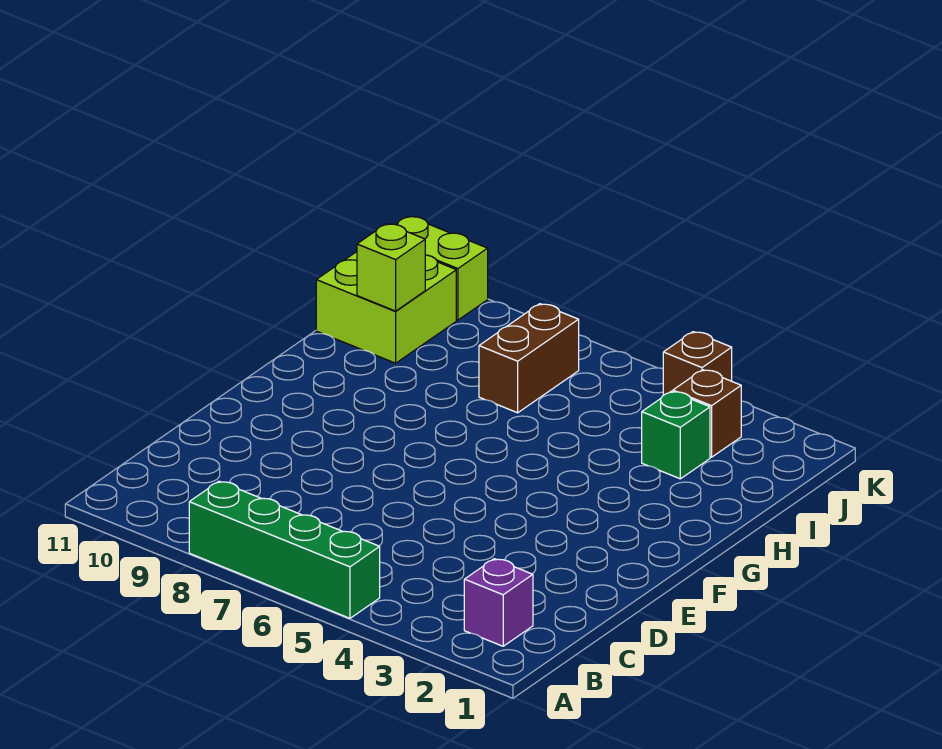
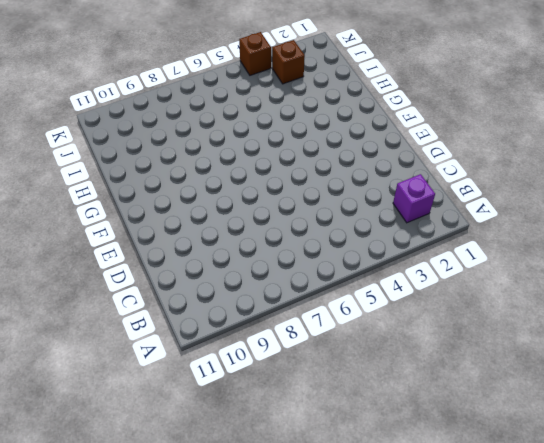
none -> green brick A5:A8 level 1
none -> green brick I3 level 1

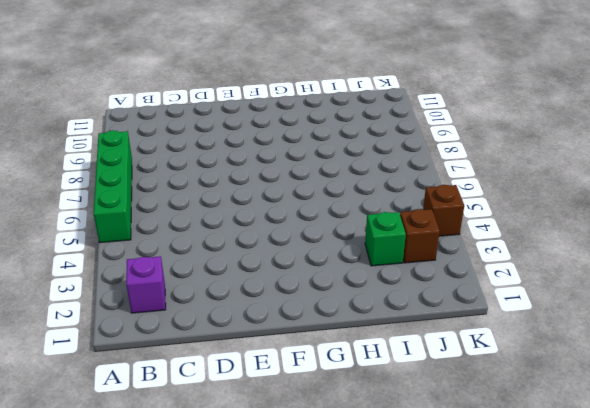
none -> brown brick I7:J7 level 1
none -> lime brick I10:J11 level 1

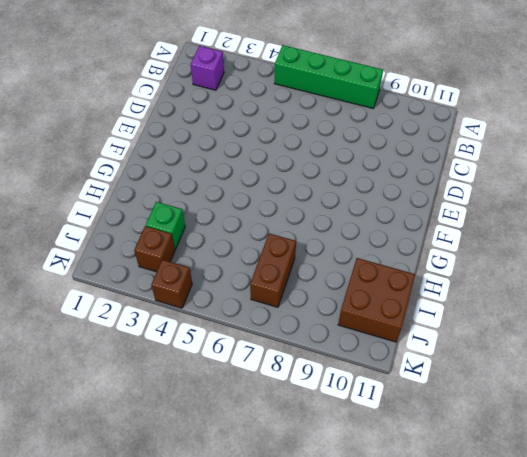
brown brick I10:J11 level 1 -> lime brick I10:J11 level 1
none -> lime brick K10:K11 level 1
none -> lime brick I10 level 2

